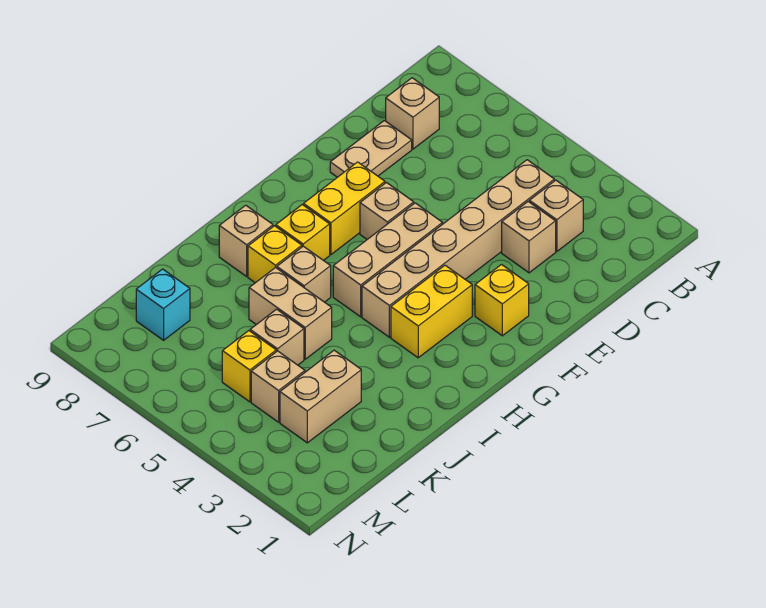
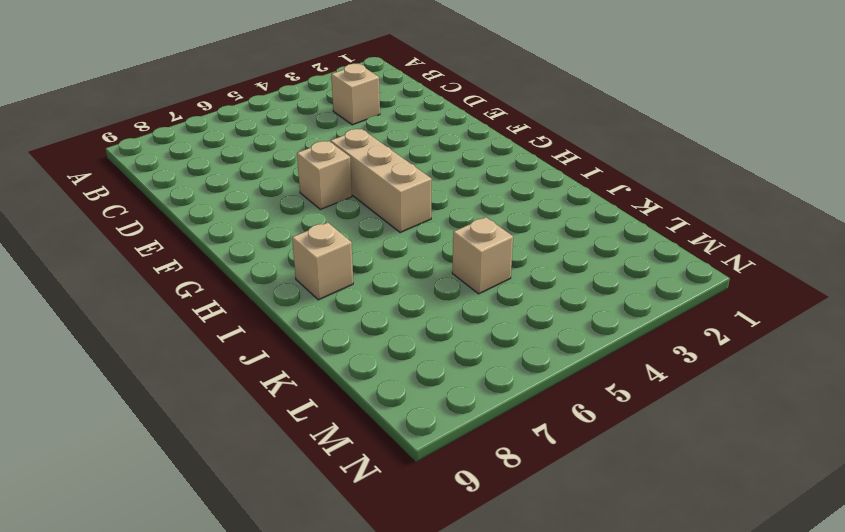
none -> tan brick C4:H4 level 1
none -> tan brick C8 level 1
none -> tan brick D3 level 1

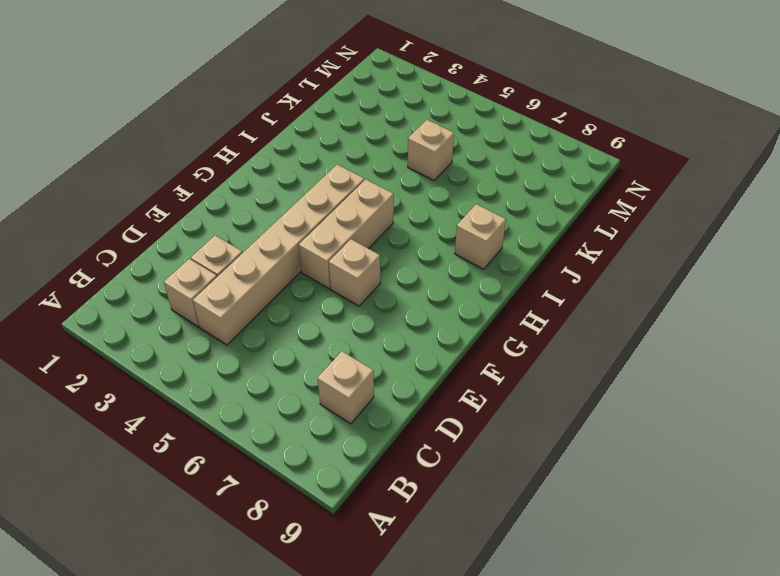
none -> tan plate D8:E8 level 1
none -> yellow brick F2 level 1
none -> yellow brick F7:G7 level 1

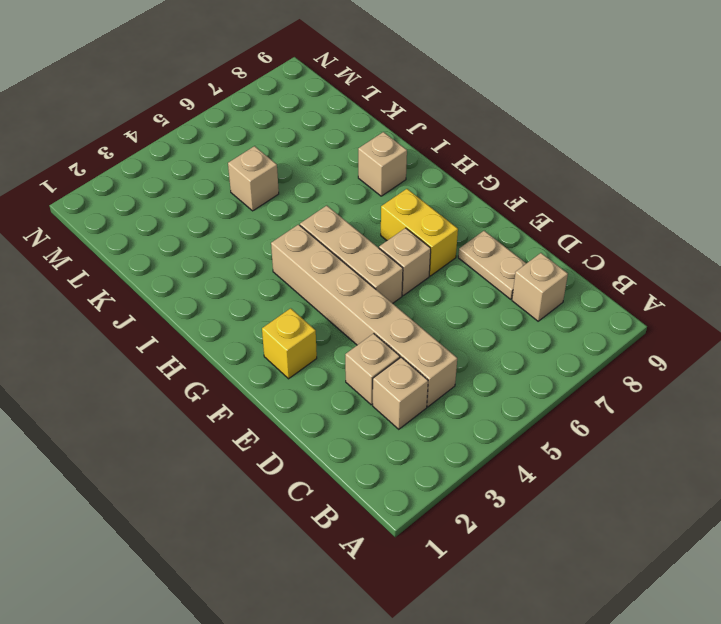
none -> yellow brick G3:H3 level 1
none -> yellow brick H7 level 1
none -> tan brick I6 level 1

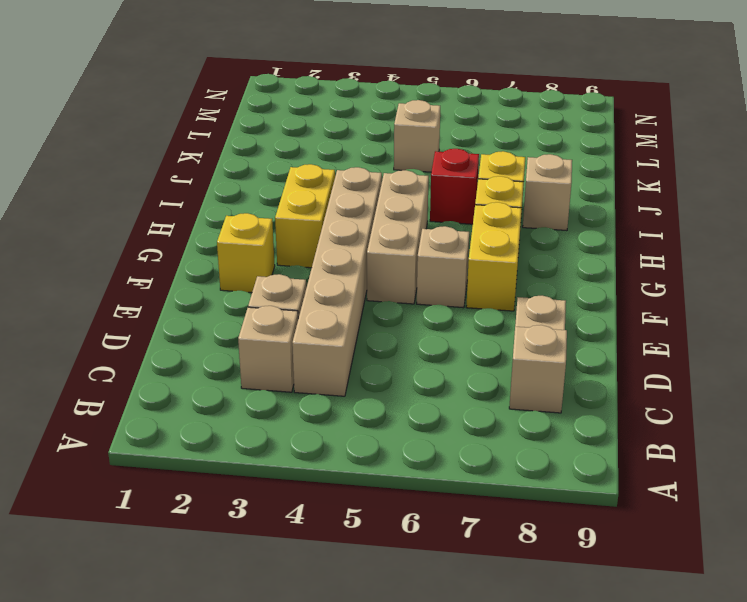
red brick I6 level 1 -> tan brick I6 level 1
none -> tan brick J5:J6 level 1
none -> tan brick K3:L3 level 1
none -> tan brick L4 level 1

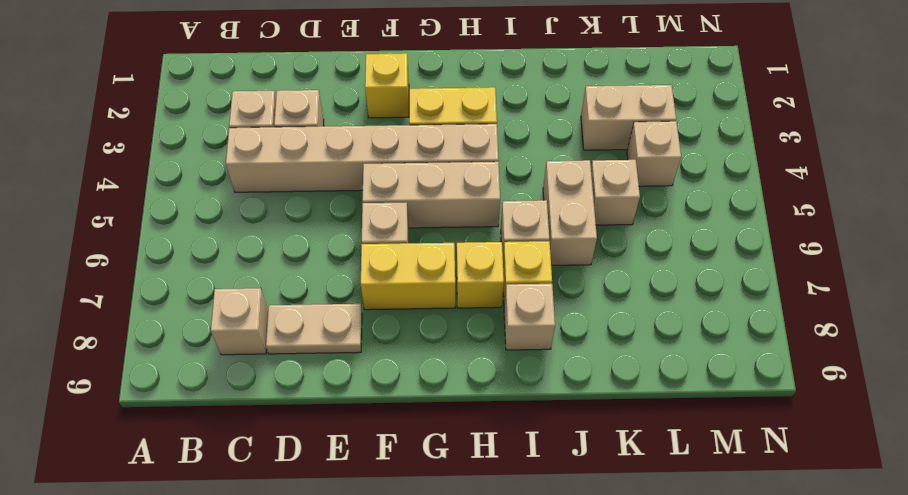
none -> yellow brick L5 level 1
none -> cyan brick L8 level 1

